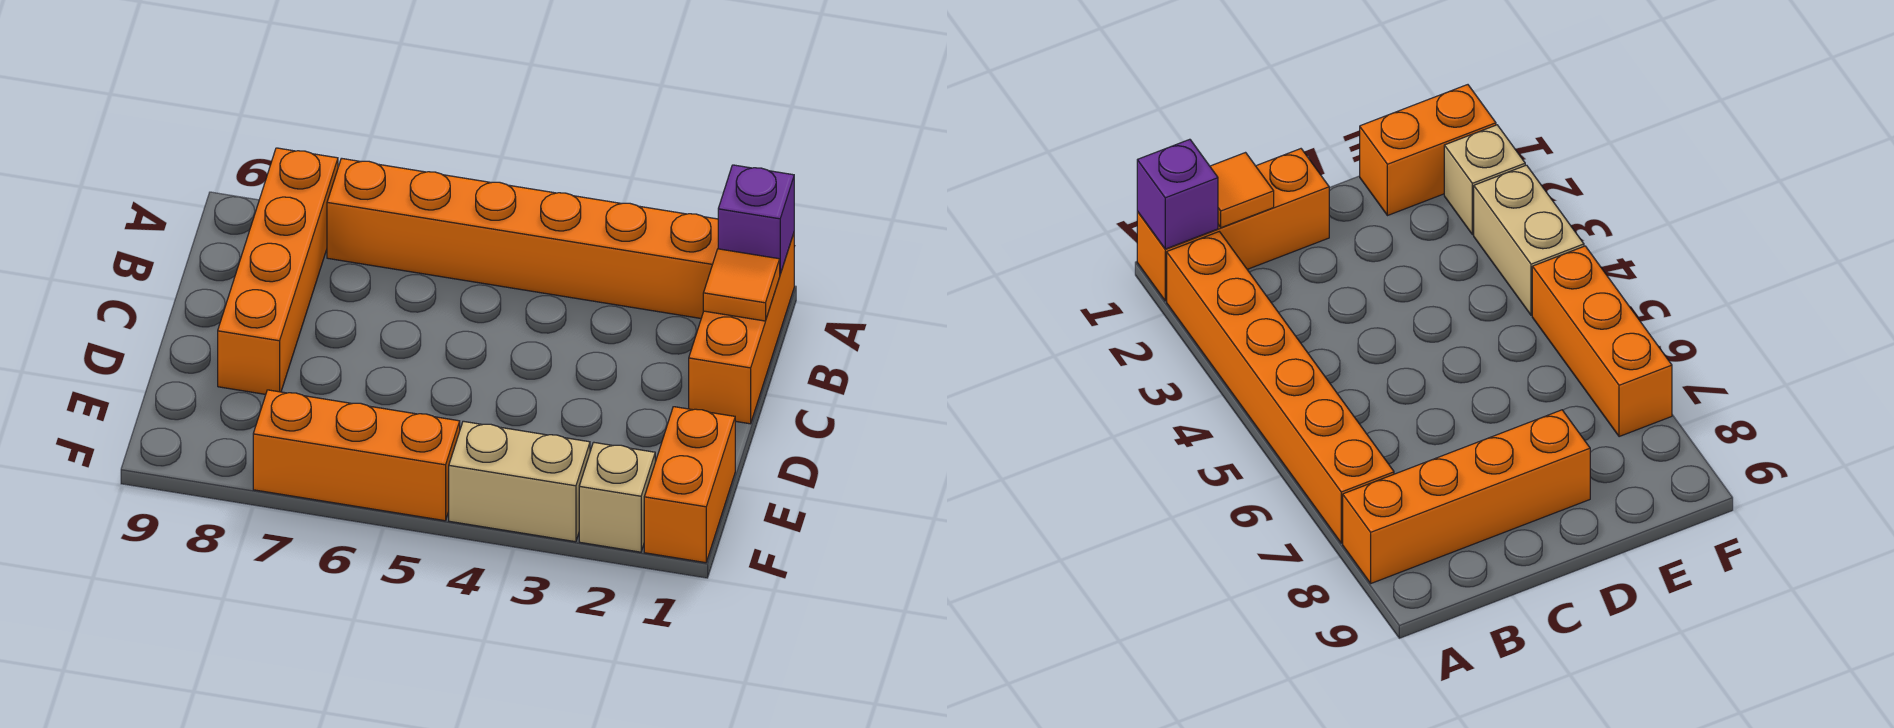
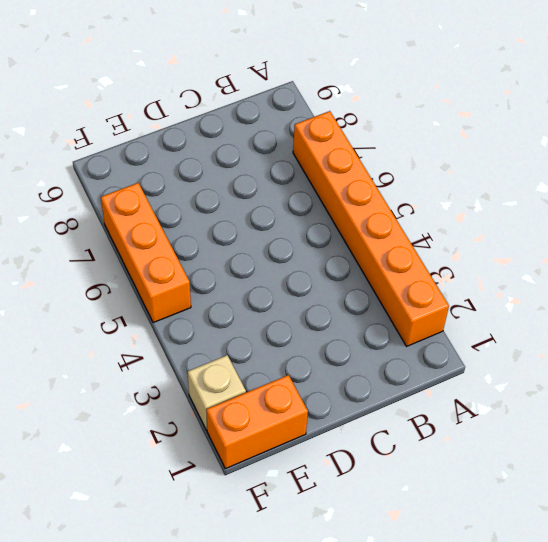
none -> orange brick A1:C1 level 1
none -> orange brick A8:D8 level 1

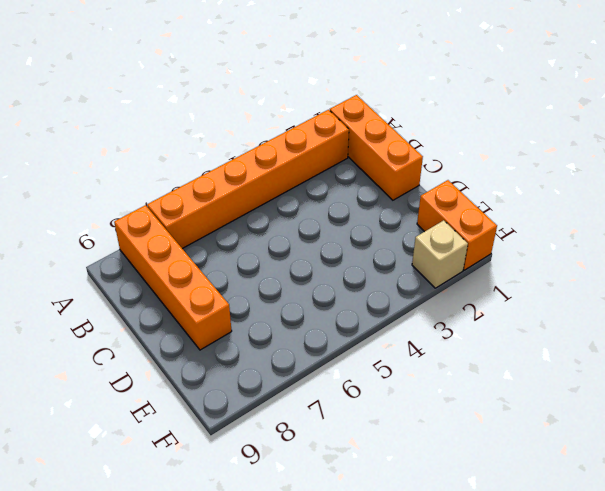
none -> tan brick F3:F4 level 1
none -> orange brick F5:F7 level 1

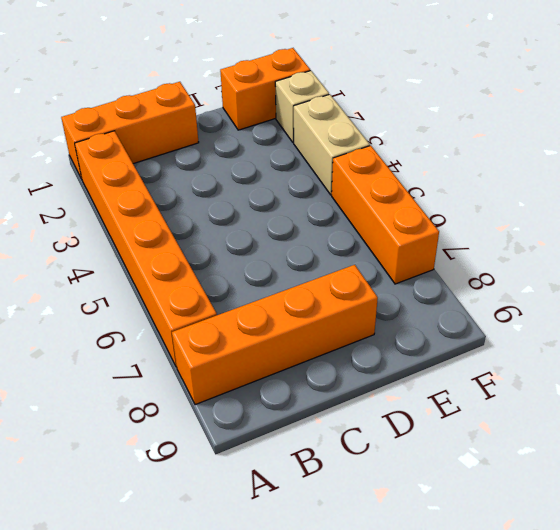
none -> purple brick A1 level 2
none -> orange tile B1 level 2

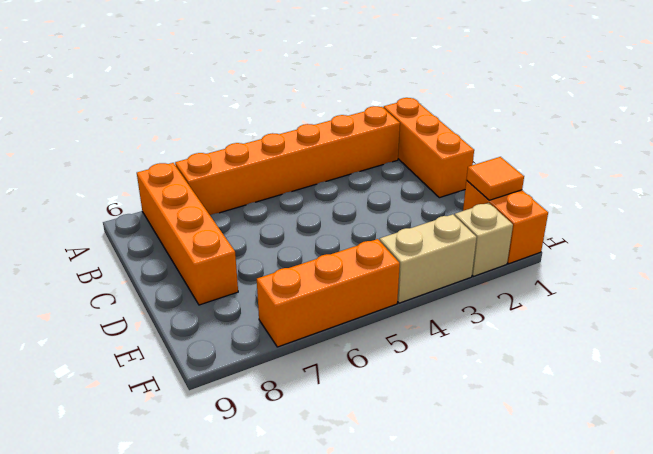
orange tile E1 level 2 -> orange tile B1 level 2
none -> purple brick A1 level 2

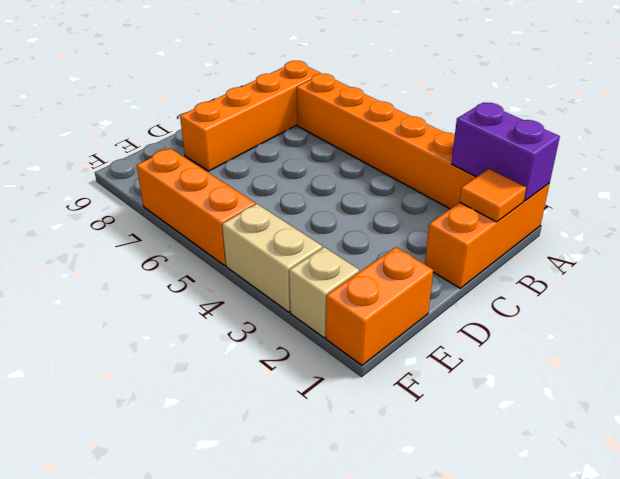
purple brick A1:A2 level 2 -> purple brick A1 level 2

